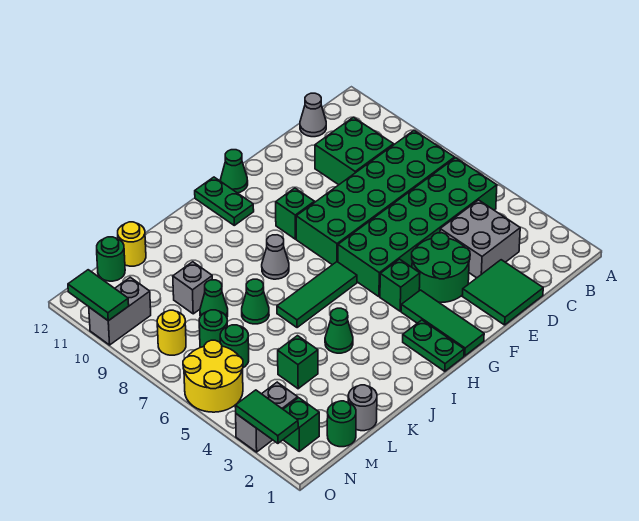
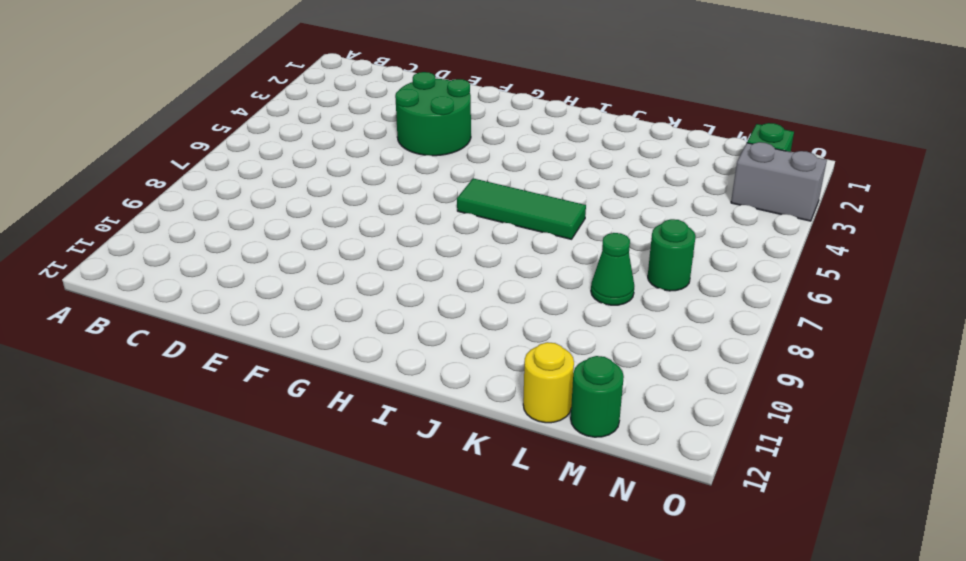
none -> green brick B5:G6 level 1
none -> green brick B7:G8 level 1
none -> grey brick C3:D4 level 1
none -> green brick C9:D10 level 1

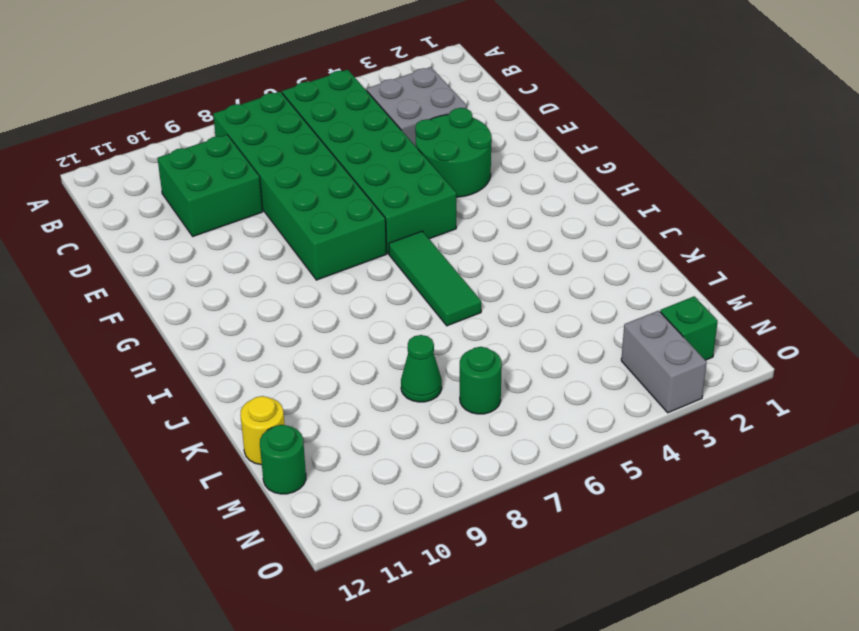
none -> grey cone C12 level 1
none -> green tile D1:E2 level 1
none -> green tile G1:G3 level 1
none -> green brick G4 level 1

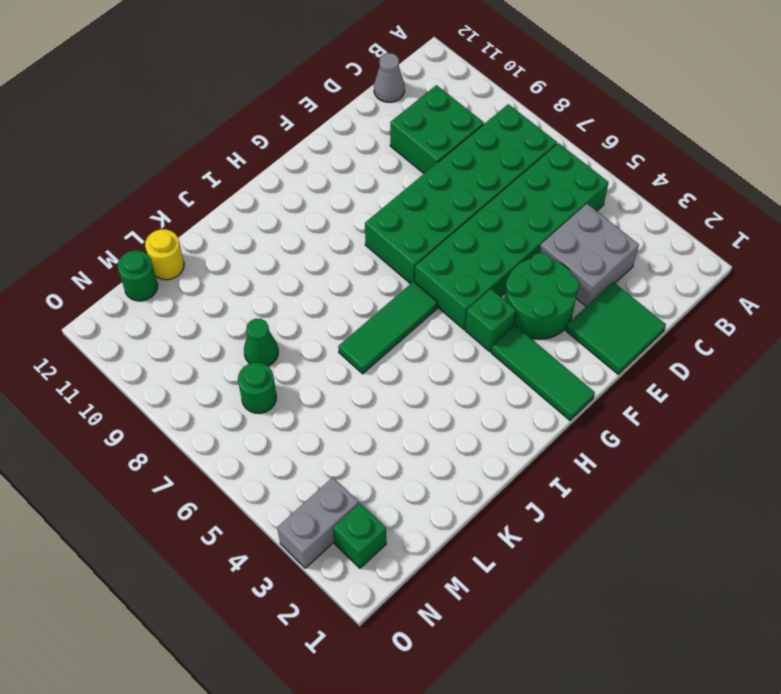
none -> green brick G9 level 1
none -> green cone G12 level 1
none -> green plate H1:H2 level 1
none -> green plate H11:H12 level 1

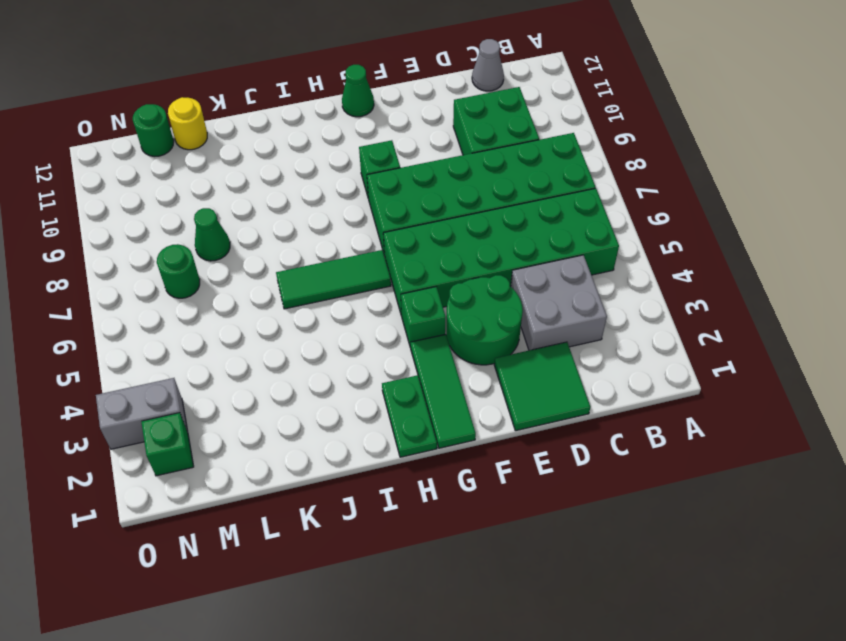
none -> green plate H11:H12 level 1
none -> grey cone I8 level 1
none -> green cone J4 level 1
none -> green cone K7 level 1

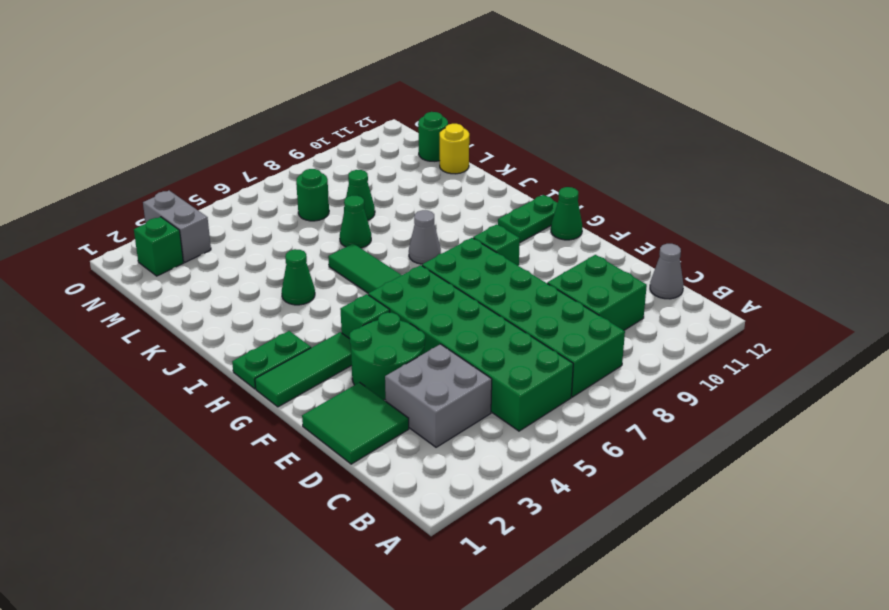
none -> grey round brick L1 level 1
none -> green brick L4 level 1
none -> grey brick L9 level 1
none -> green round brick M1 level 1

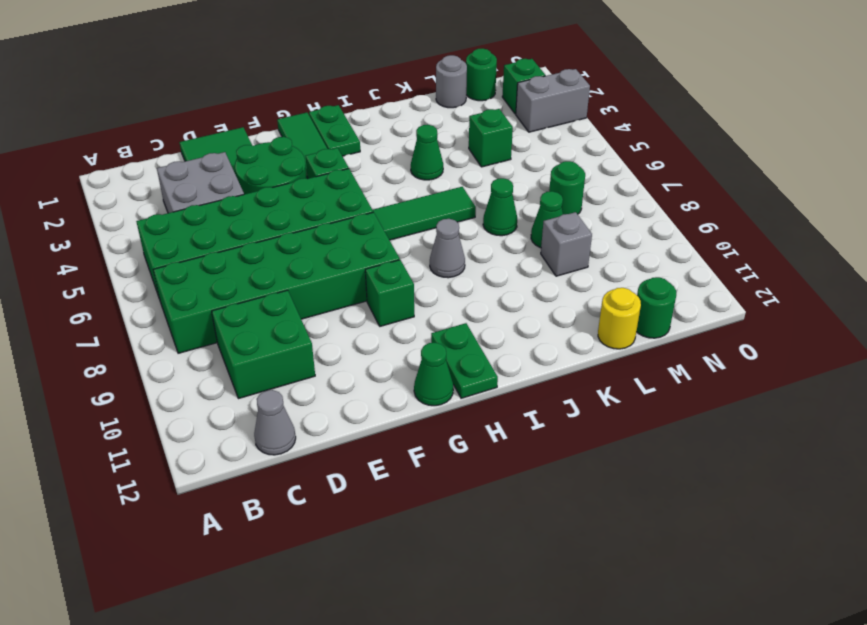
none -> green round brick M6 level 1
none -> yellow round brick N5:O6 level 1
none -> yellow round brick N8 level 1
none -> grey brick N10:O10 level 1

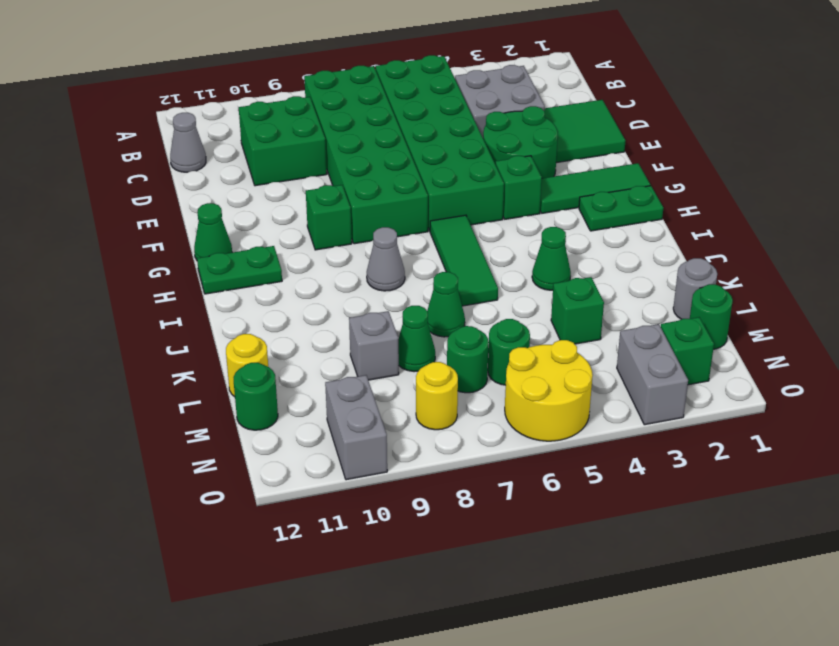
none -> green tile O2:O3 level 2
none -> green tile O10:O11 level 2

